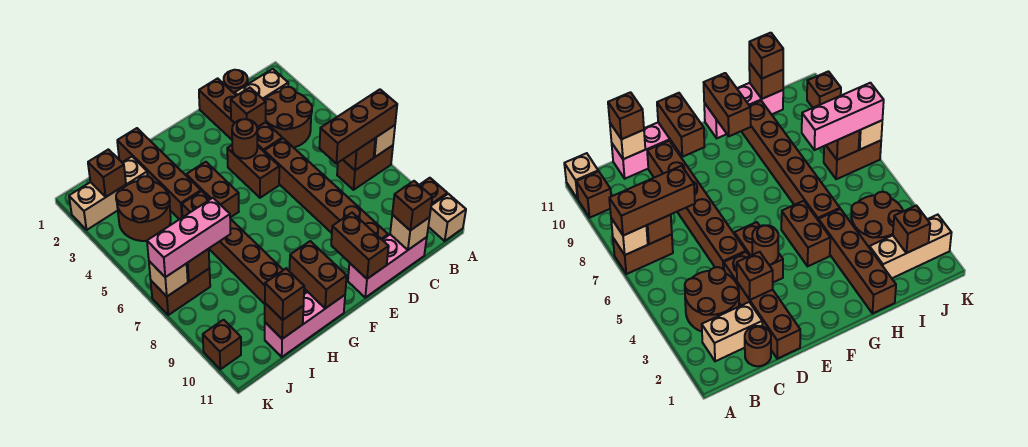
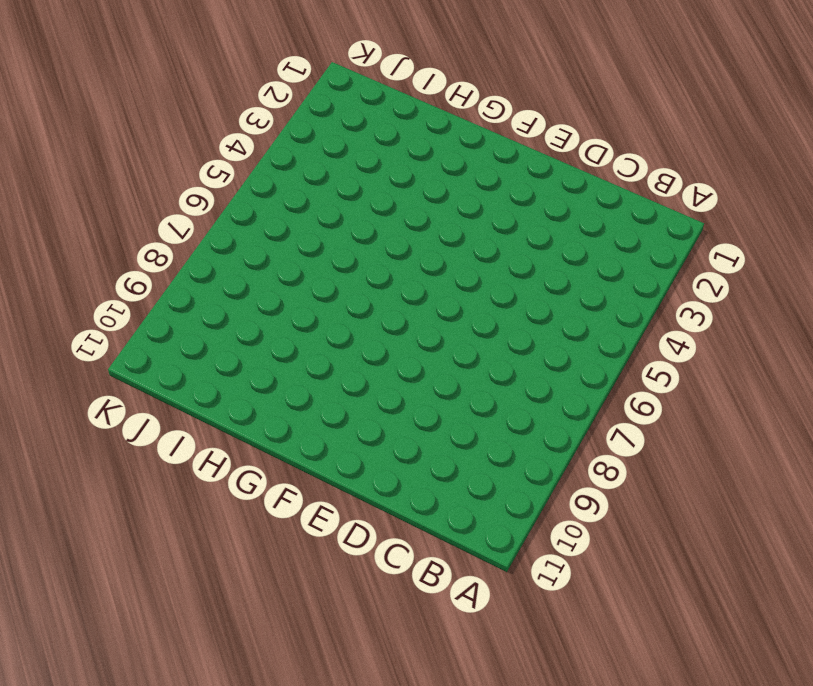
none -> brown brick A7:B7 level 1
none -> brown brick A10 level 1
none -> tan brick A11 level 1
none -> tan brick B2:C2 level 1

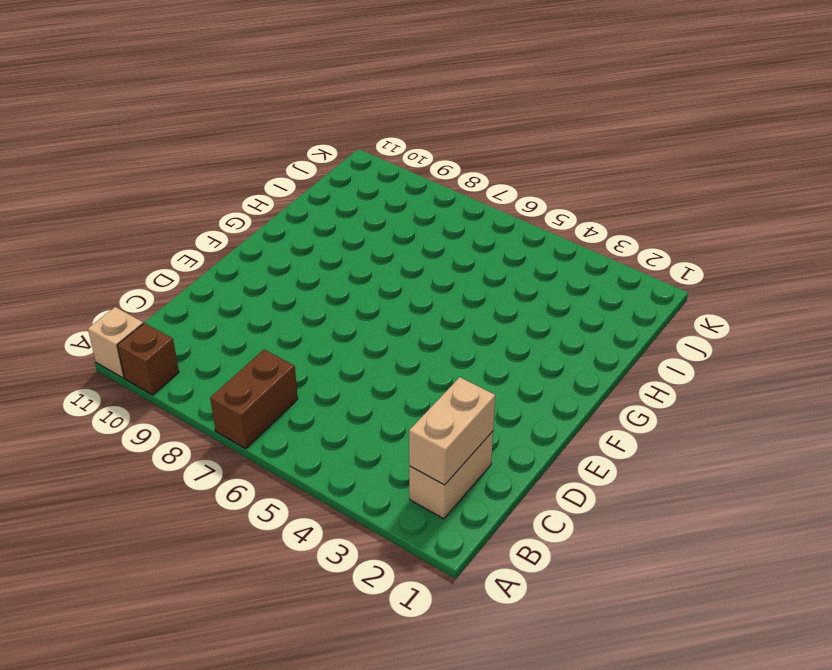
tan brick B2:C2 level 2 -> none
none -> brown round brick B3:C4 level 1
none -> brown round brick C1 level 1
none -> pink brick C11:E11 level 1
none -> brown brick D1:D4 level 1

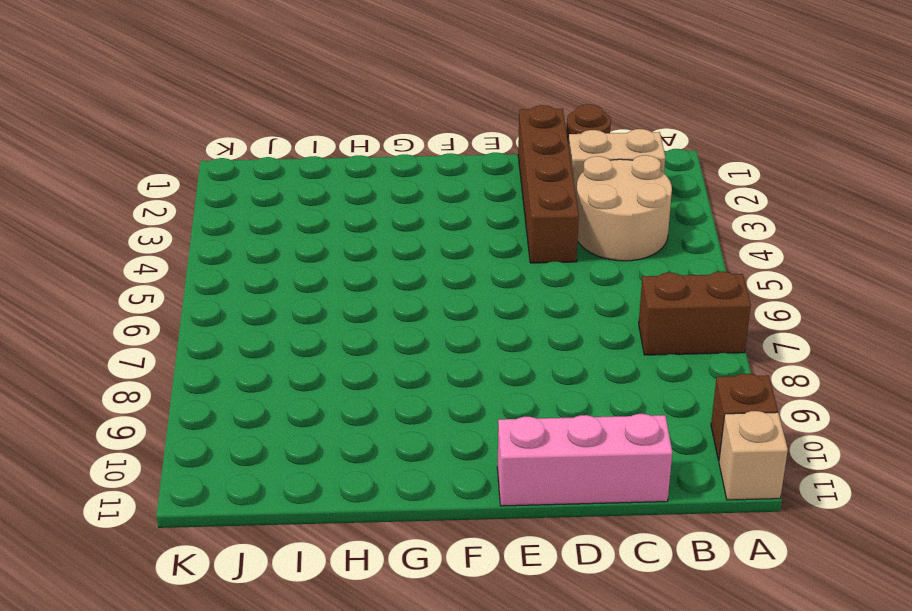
tan round brick B3:C4 level 1 -> brown round brick B3:C4 level 1
none -> brown brick D5:D10 level 1
none -> brown brick E4:E5 level 1
none -> brown brick G4:G5 level 1
none -> pink brick G11:I11 level 1

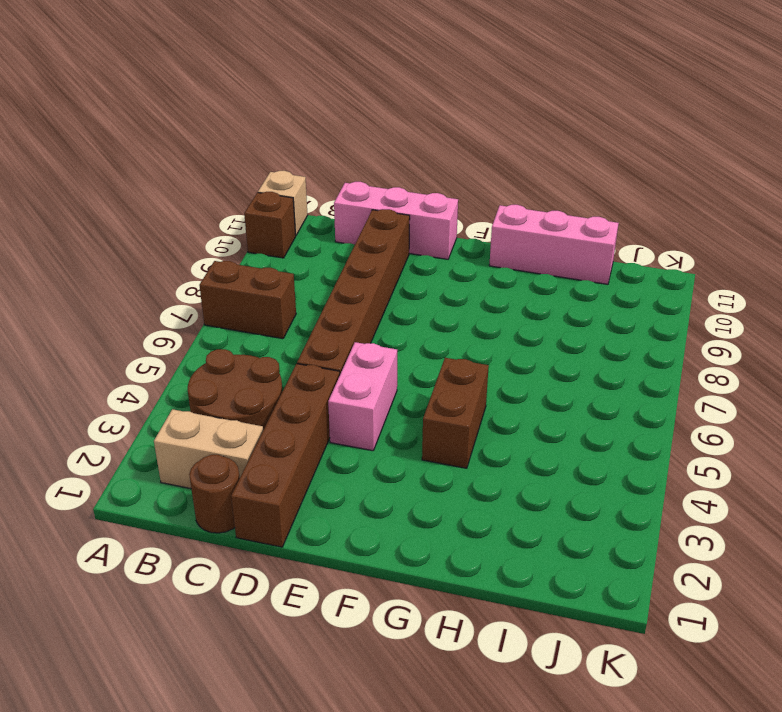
pink brick E4:E5 level 1 -> brown brick E4:E5 level 1
none -> brown brick H1:H4 level 1
none -> brown brick H5:H10 level 1
none -> tan brick I2:K2 level 1
none -> brown round brick I3:J4 level 1

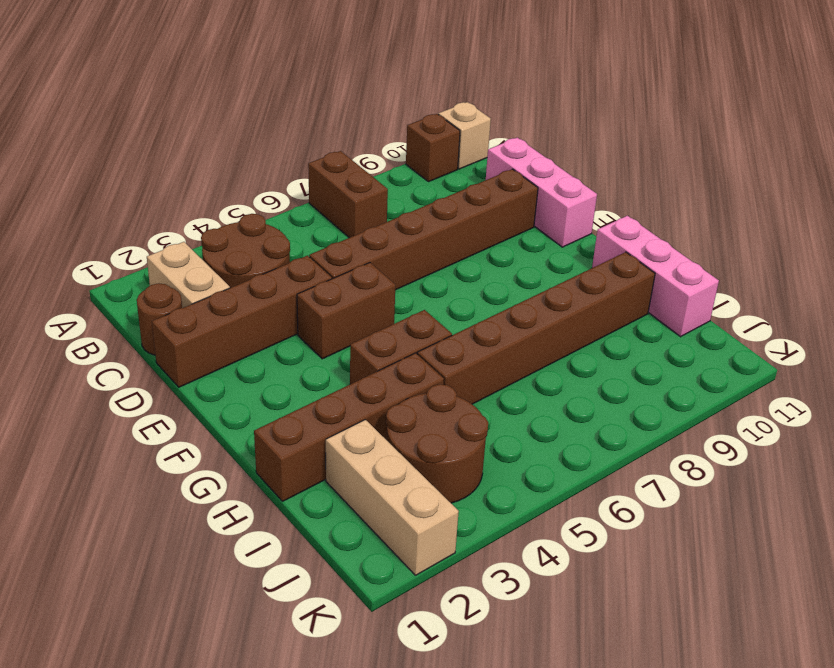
none -> brown brick J7:K7 level 1
none -> brown brick K10 level 1
none -> tan brick A7 level 2
none -> brown brick B7 level 2

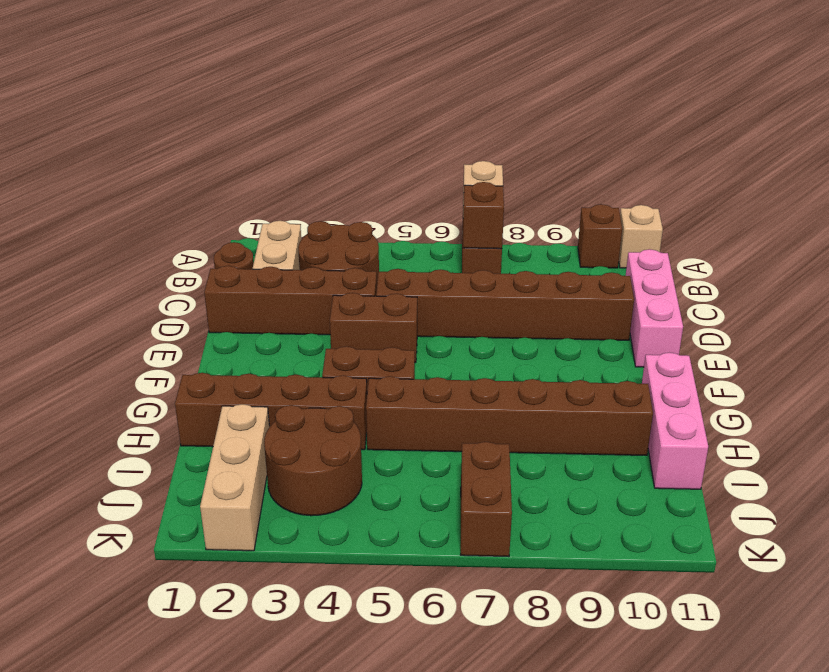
none -> brown brick K10 level 1
none -> tan brick C11 level 2
none -> brown brick D3 level 2
none -> brown round brick E4 level 2

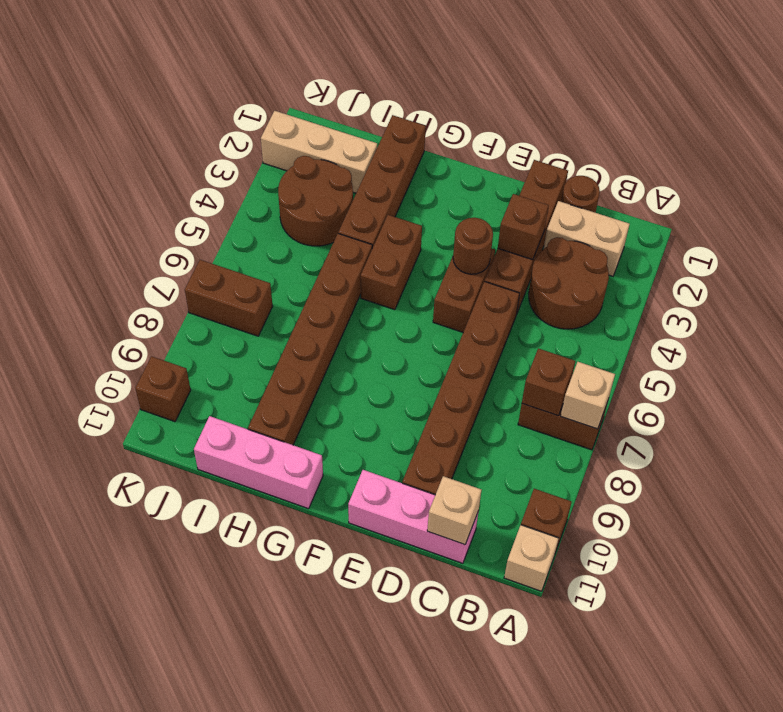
none -> brown brick E10:E11 level 2
none -> brown brick G10:G11 level 2
none -> brown brick I11 level 2
none -> brown brick J2 level 2

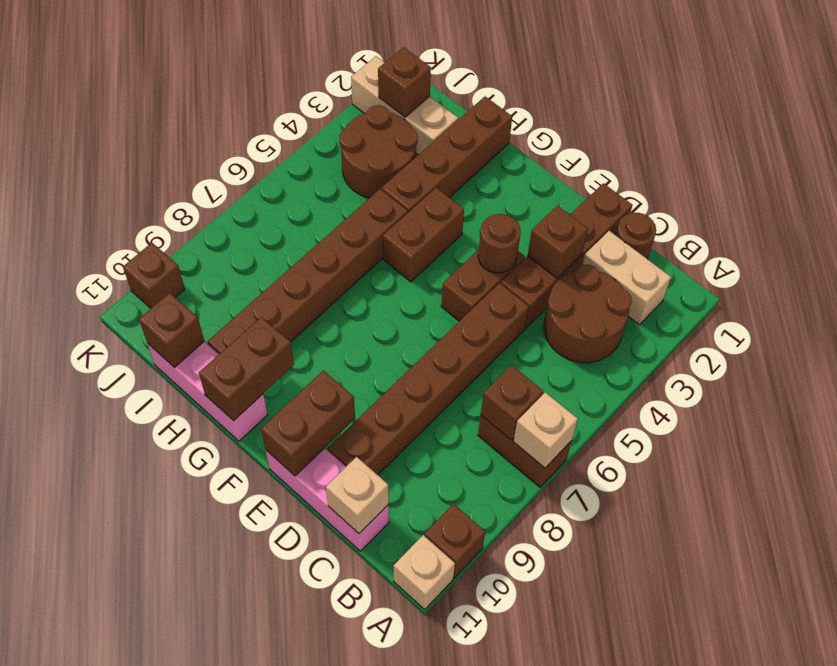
none -> brown brick J7:K7 level 1
none -> brown brick J7 level 2
none -> tan brick K7 level 2
none -> brown brick A7:C7 level 3

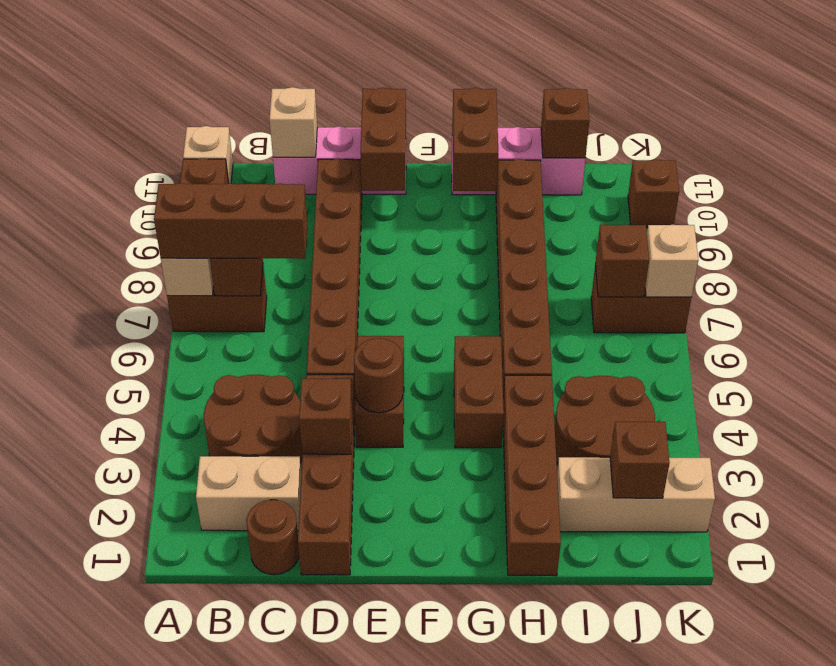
none -> brown brick C11 level 3
none -> pink brick I7:K7 level 3
none -> brown brick I11 level 3

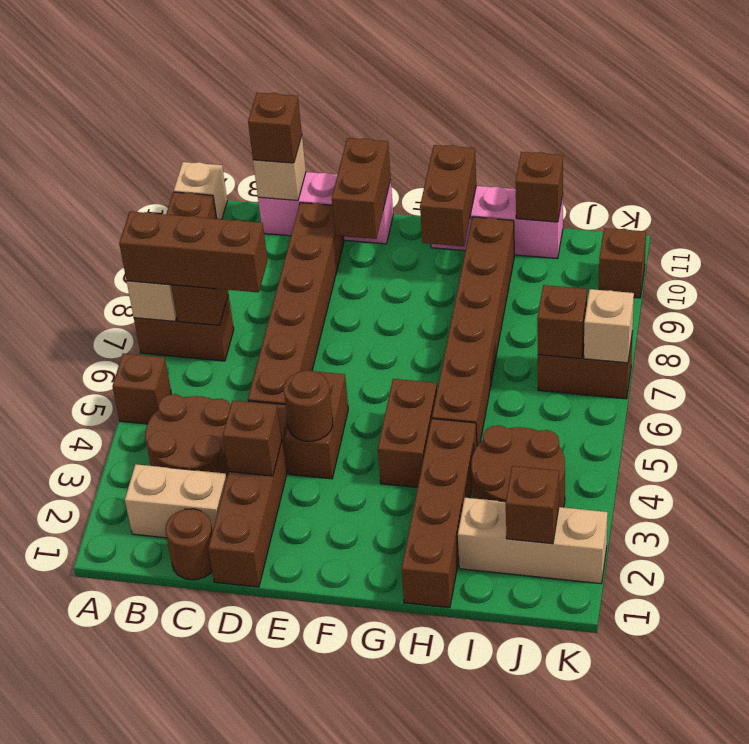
brown brick A5 level 1 -> brown brick I11 level 3
none -> pink brick I7:K7 level 3

